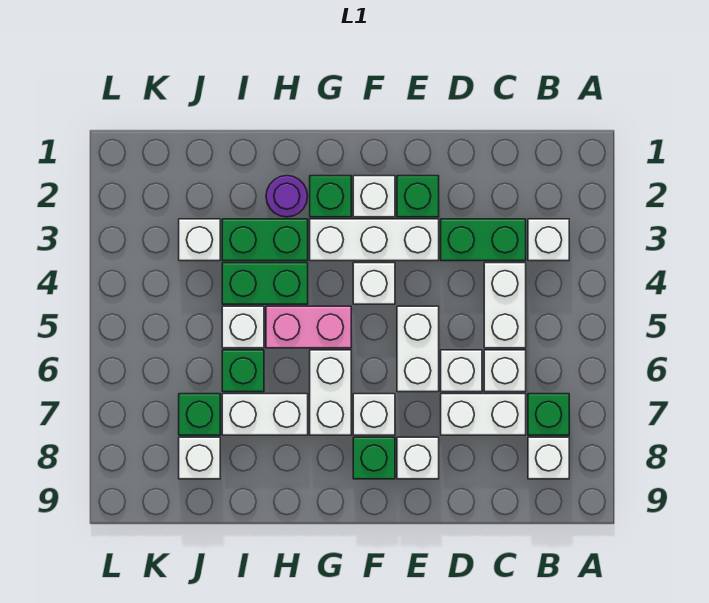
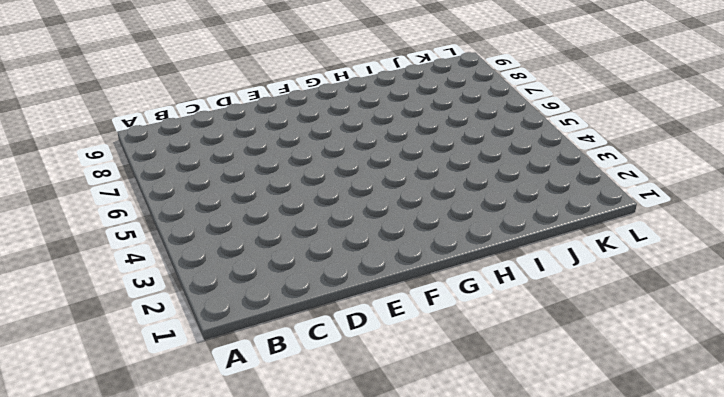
none -> white brick B3 level 1
none -> green brick B7 level 1
none -> white brick B8 level 1

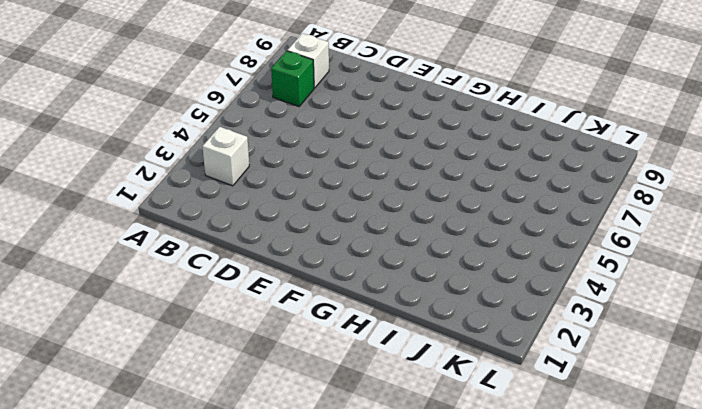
none -> green brick C3:D3 level 1
none -> white brick C4:C5 level 1
none -> white brick C6 level 1

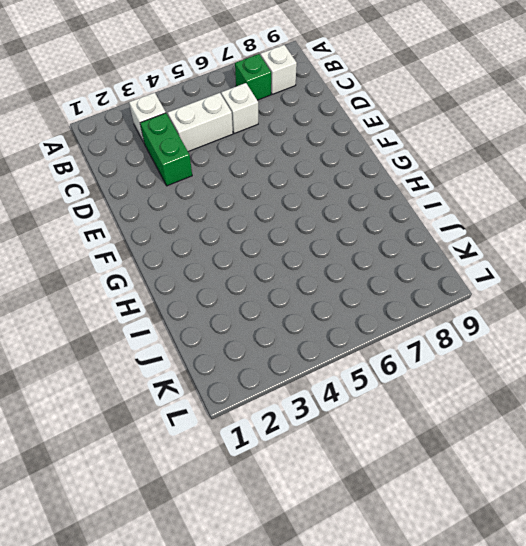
none -> white brick C7:D7 level 1
none -> white brick D6 level 1
none -> green brick E2 level 1

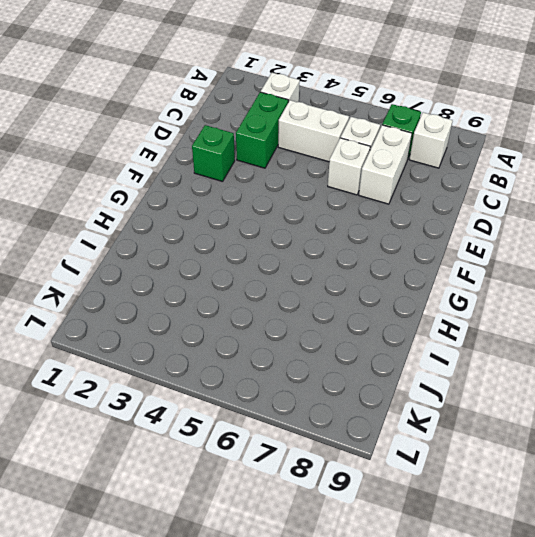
none -> white brick E3:G3 level 1
none -> white brick E5:E6 level 1
none -> white brick E8 level 1

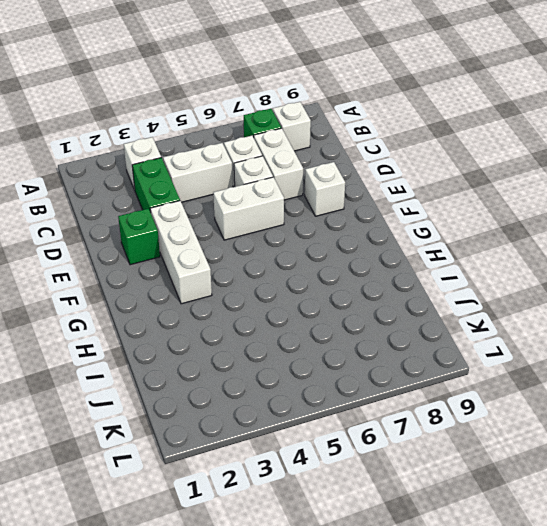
none -> white brick F2 level 1
none -> white brick F4 level 1
none -> white brick F7 level 1

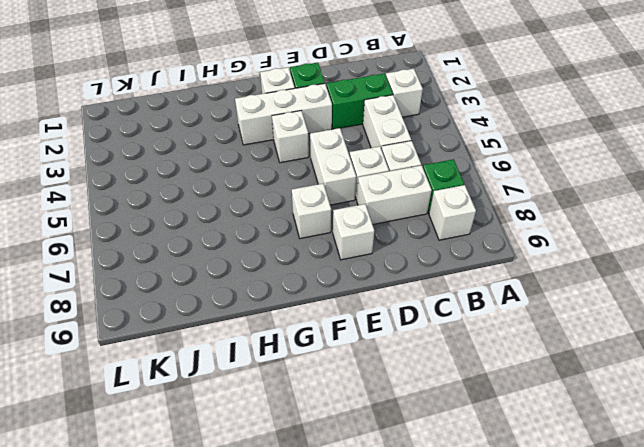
none -> green brick F8 level 1
none -> green brick G2 level 1
none -> pink brick G5:H5 level 1

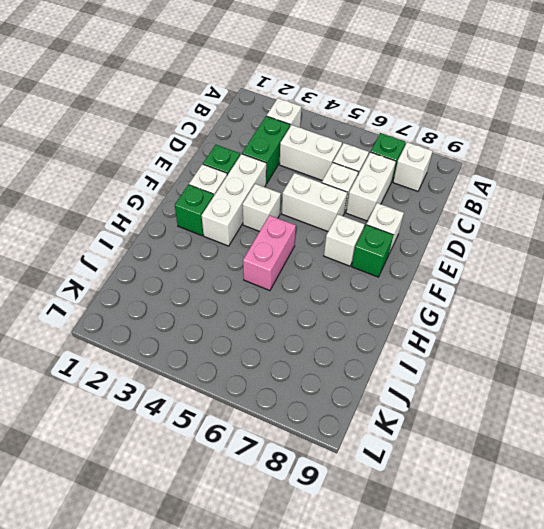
none -> white brick G6:G7 level 1
none -> purple round brick H2 level 1
none -> green brick H3:I3 level 1

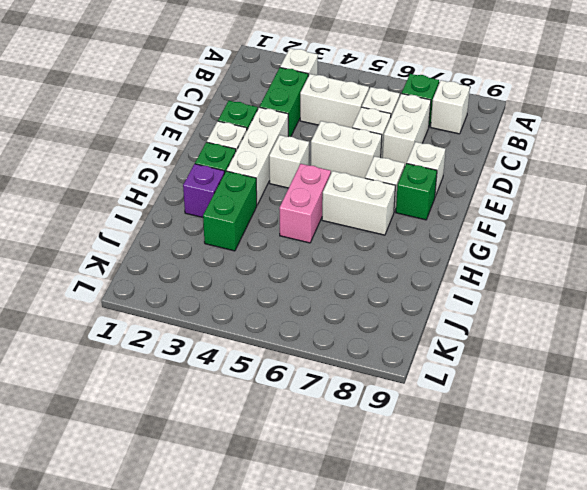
purple brick H2 level 1 -> purple round brick H2 level 1
none -> green brick H4:I4 level 1
none -> white brick H7:I7 level 1
none -> white brick I5 level 1

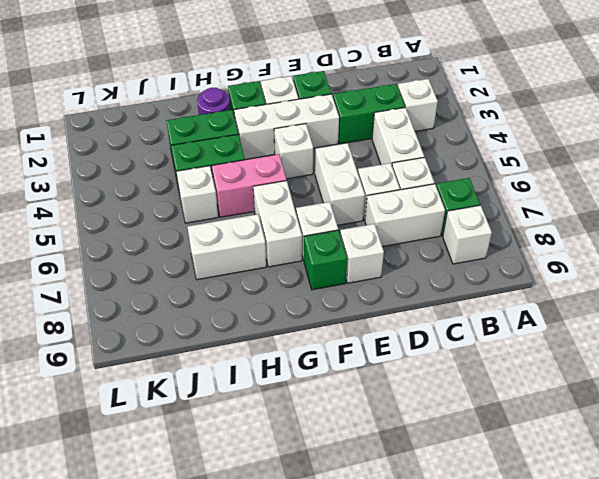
none -> green brick I6 level 1
none -> white brick J3 level 1
none -> green brick J7 level 1

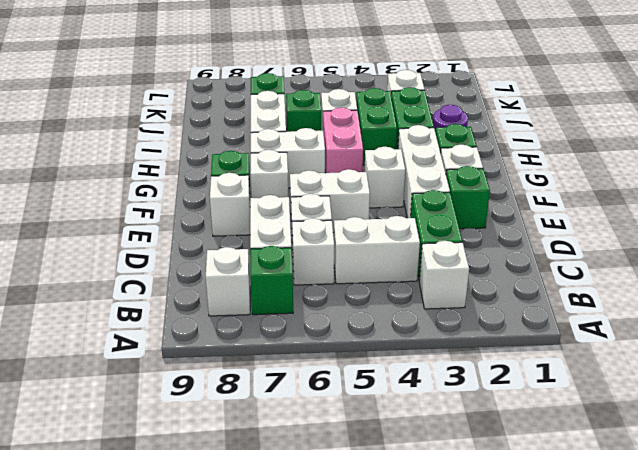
none -> white brick J8 level 1

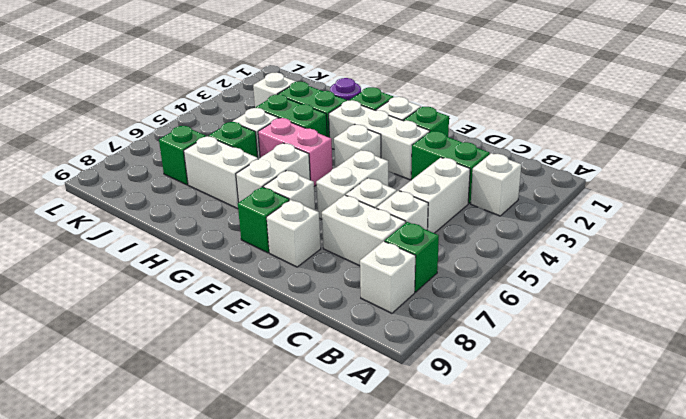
none -> white brick J8 level 1

